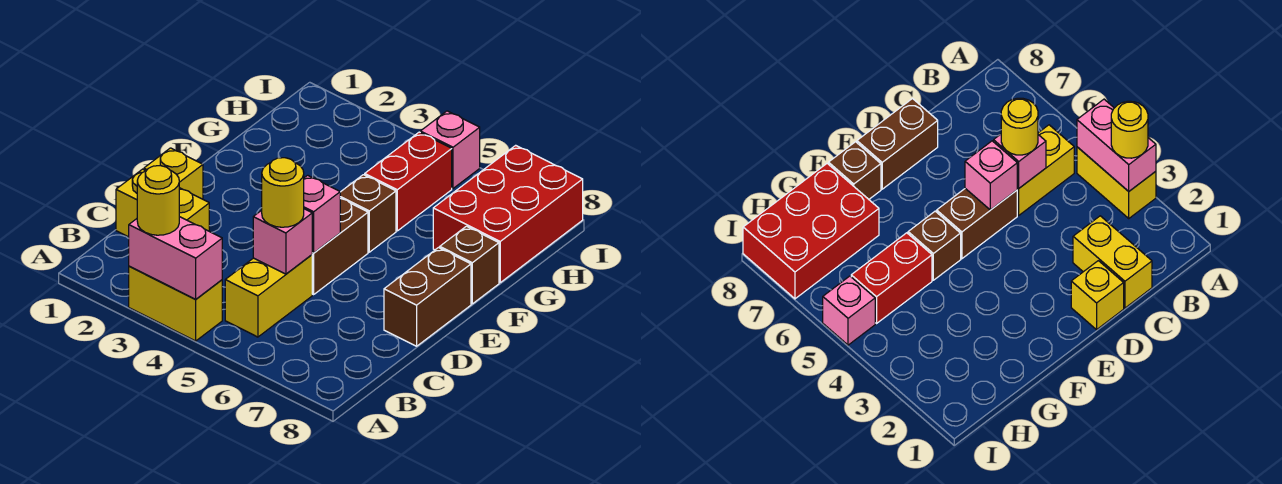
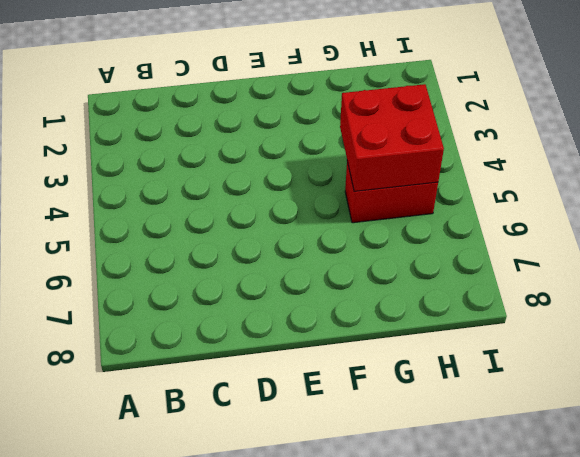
red brick G4:H5 level 2 -> none
none -> yellow brick A3:A4 level 1
none -> yellow brick B5:C5 level 1
none -> yellow brick C1:C2 level 1

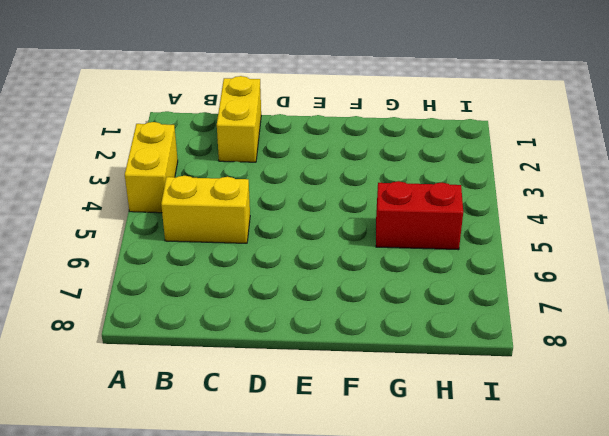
none -> yellow brick D1 level 1
none -> brown brick D5:E5 level 1
none -> brown brick D8:E8 level 1

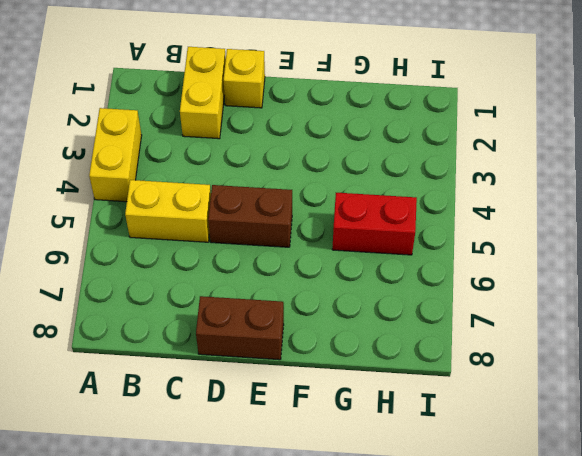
none -> brown brick F5 level 1
none -> brown brick F8 level 1
none -> red brick G7:I8 level 1

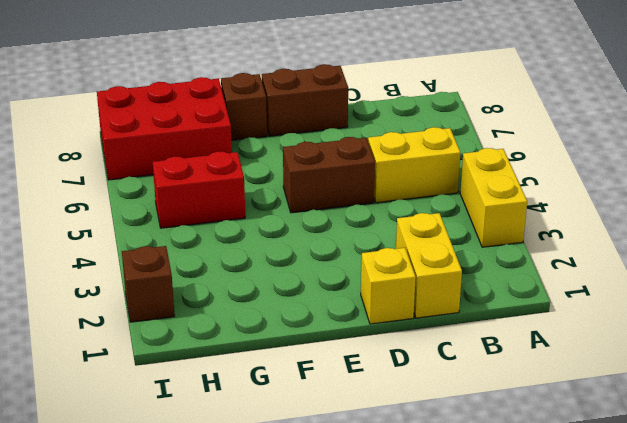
brown brick I2 level 1 -> brown brick F5 level 1
none -> pink brick I5 level 1
none -> pink brick A3:A4 level 2
none -> pink brick C5 level 2

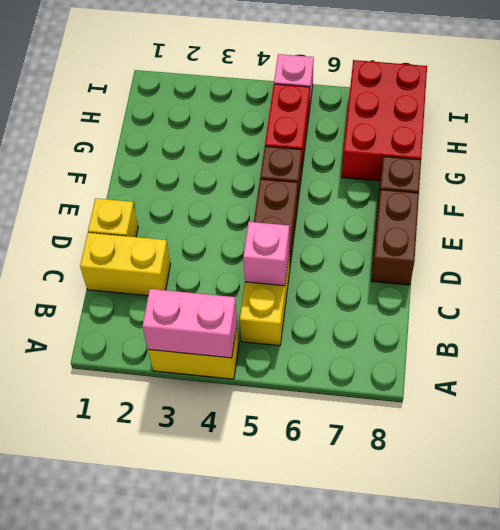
none -> pink brick D5 level 2
none -> yellow round brick A3 level 3
none -> yellow round brick C5 level 3

